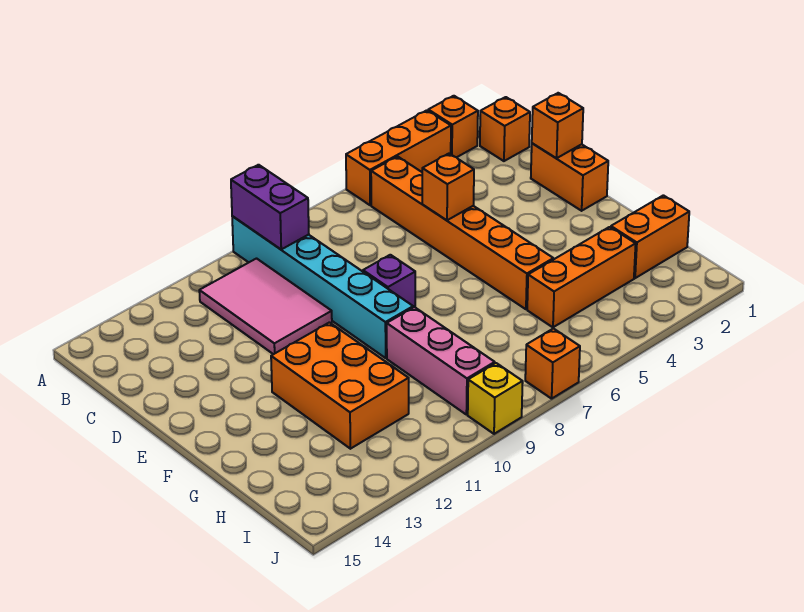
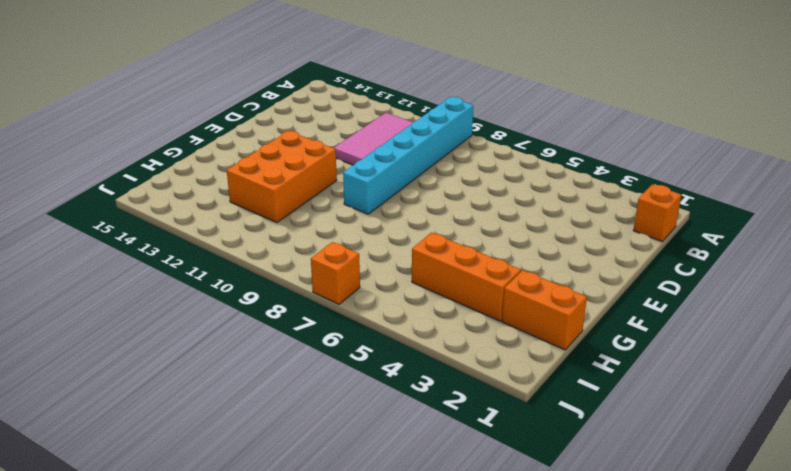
none -> orange brick A2 level 1
none -> orange brick A3:A5 level 1
none -> orange brick B5:G5 level 1

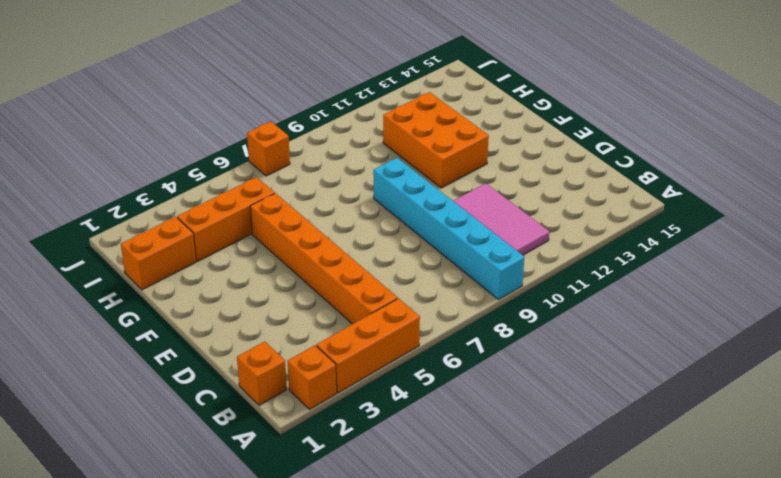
none -> orange brick D1:E1 level 1
none -> purple brick E8 level 1
none -> pink brick G9:I9 level 1

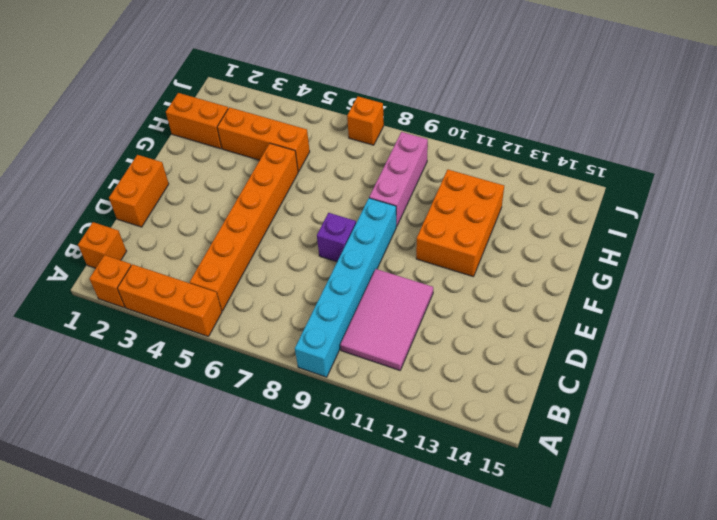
none -> yellow brick J9 level 1
none -> purple brick A9:B9 level 2
none -> orange brick D1 level 2

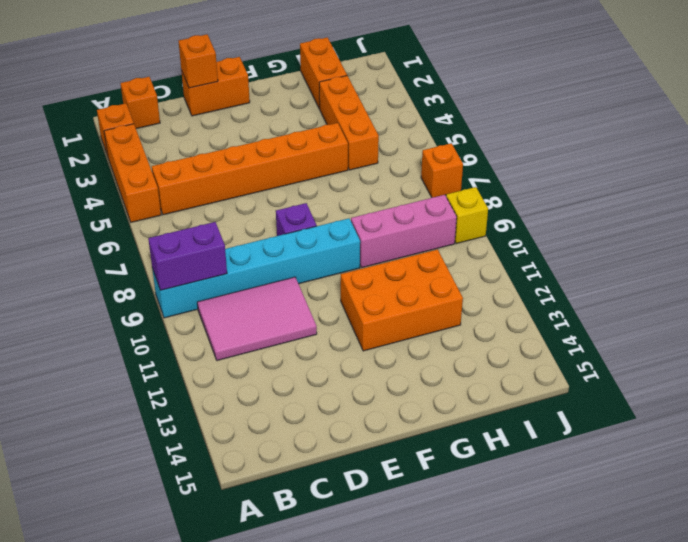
none -> orange brick D5 level 2

